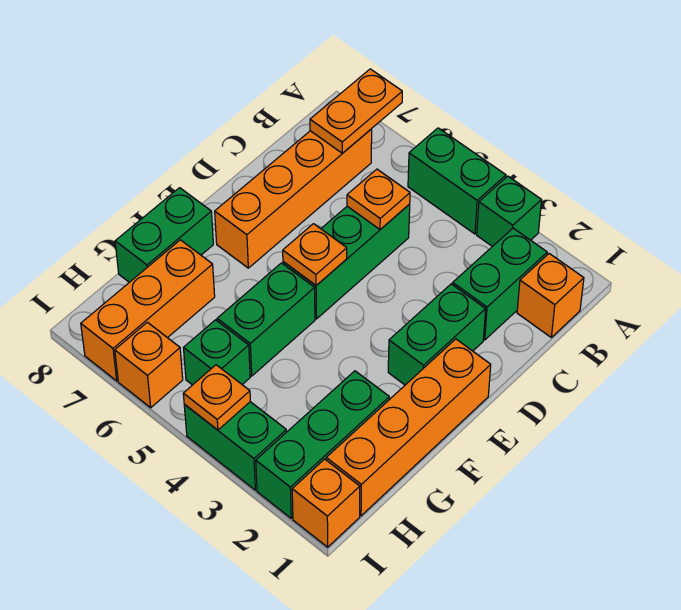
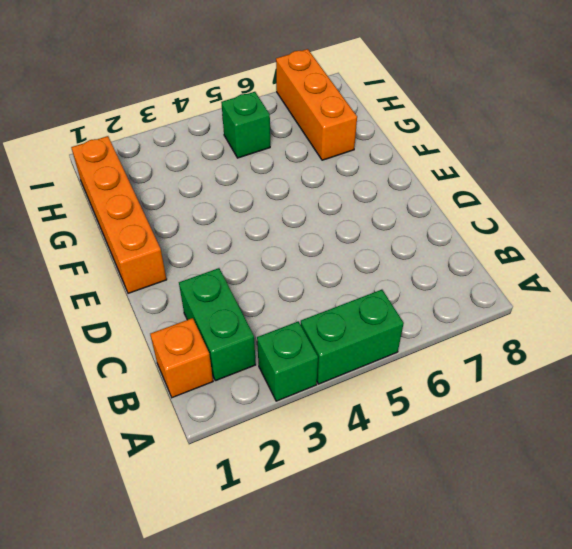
none -> orange brick B7:E7 level 1
none -> green brick C5:E5 level 1
none -> green brick D2:E2 level 1

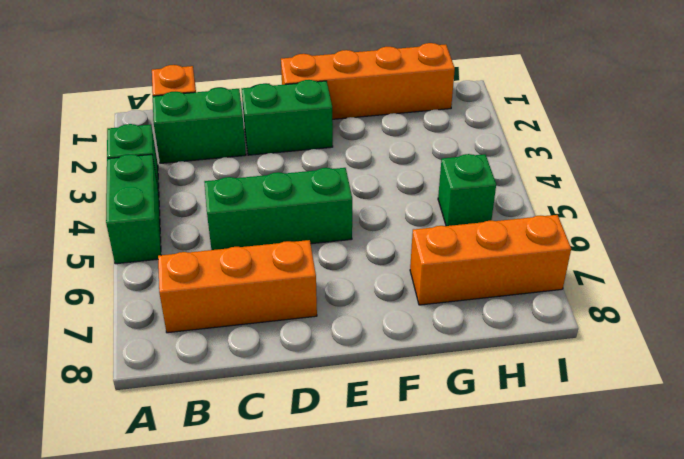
orange brick B7:D7 level 1 -> orange brick B7:E7 level 1
none -> green brick F5:G5 level 1
none -> green brick F8:G8 level 1
none -> green brick G2:I2 level 1

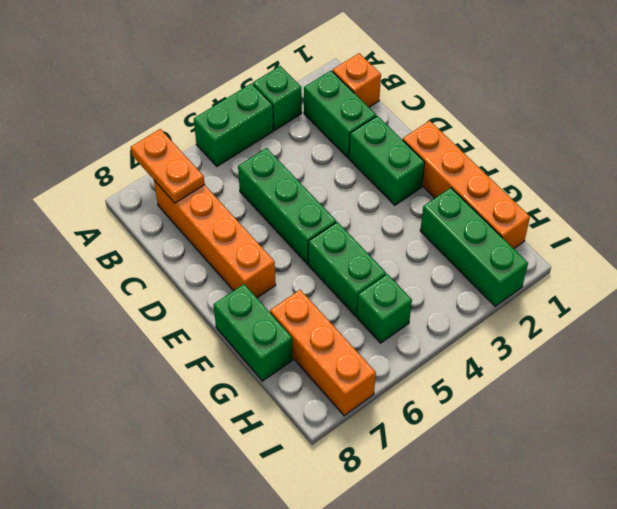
none -> orange brick I1 level 1
none -> green brick I3:I4 level 1
none -> orange brick I6 level 1

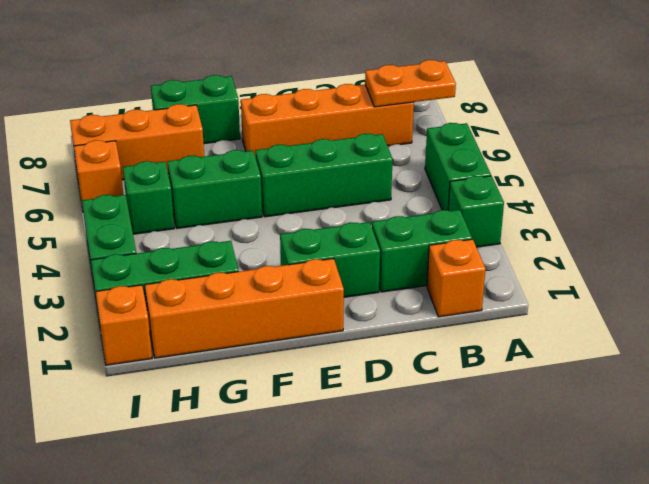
none -> orange plate C5 level 2
none -> orange plate E5 level 2
none -> orange plate I4 level 2

